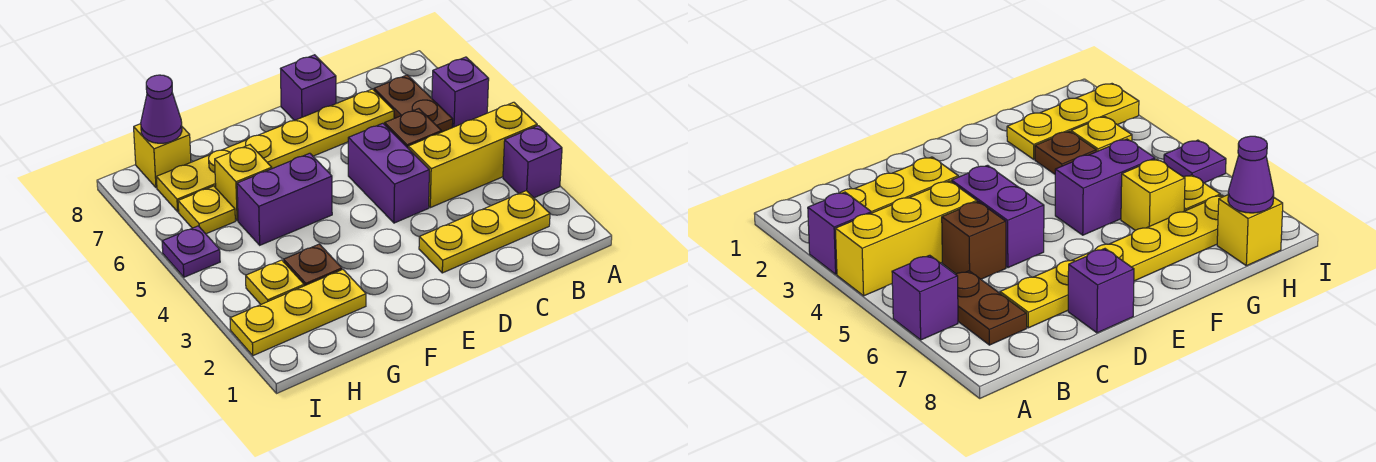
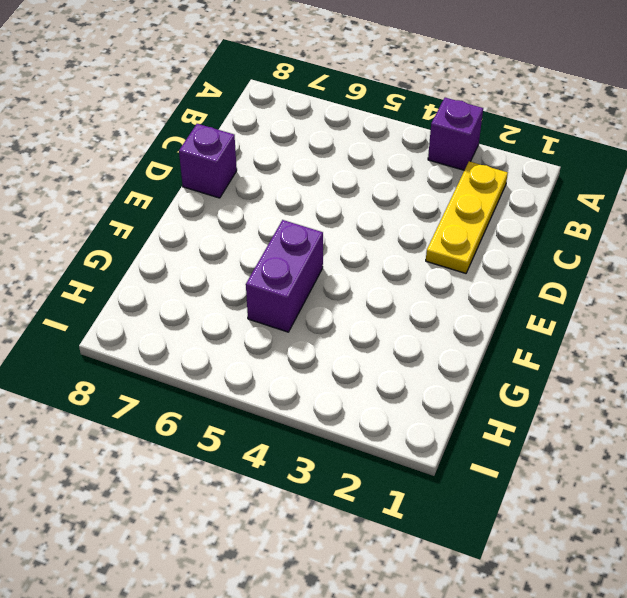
none -> yellow brick A4:C4 level 1
none -> purple brick A6 level 1
none -> brown plate B6:B7 level 1

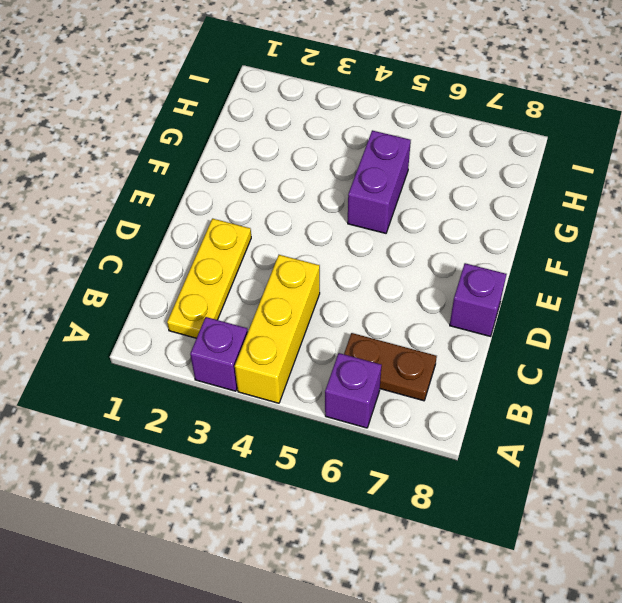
none -> brown brick C5 level 1
none -> yellow plate C7:H7 level 1
none -> purple brick D4:D5 level 1

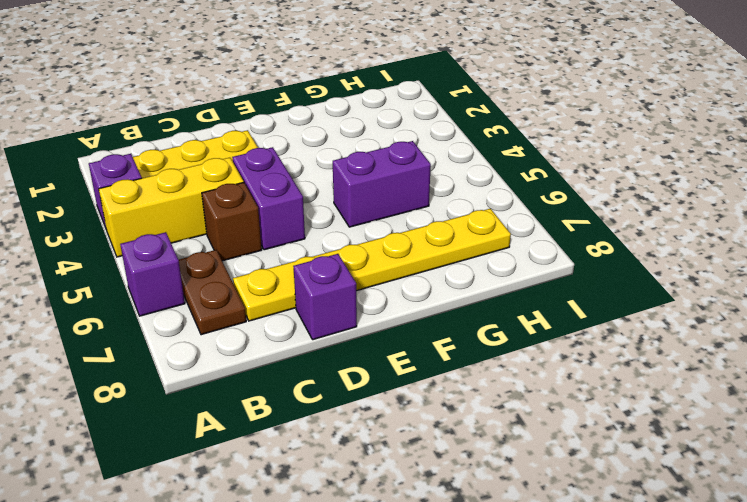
none -> yellow plate G2:I2 level 1
none -> brown plate G3 level 1
none -> yellow brick G6 level 1

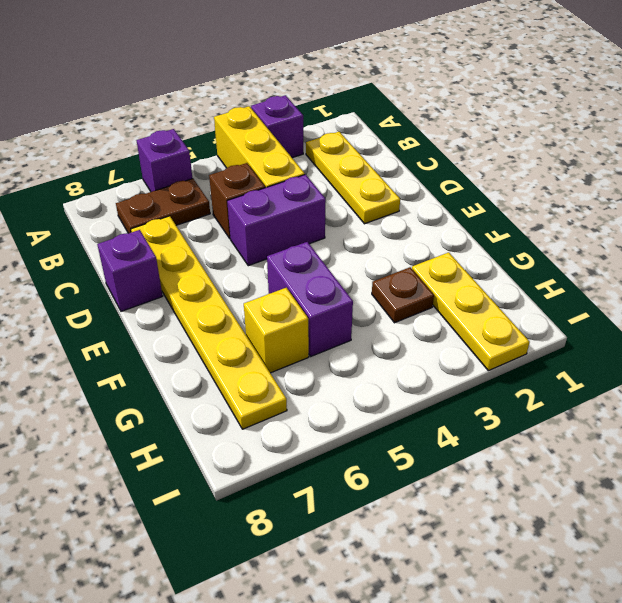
none -> yellow plate H3 level 1
none -> yellow plate H6 level 1
none -> yellow brick H8 level 1

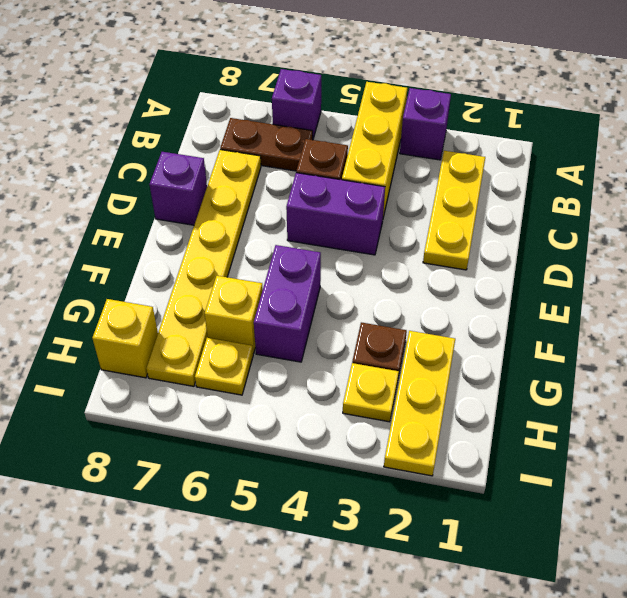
none -> purple plate I5 level 1
none -> purple cone H8 level 2

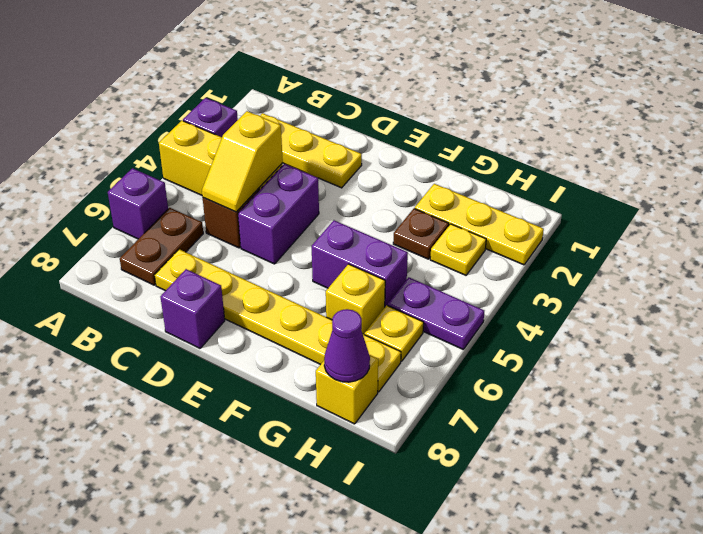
yellow slope C4:C5 level 2 top 4 -> none
purple plate H5:I5 level 1 -> purple plate I5 level 1

